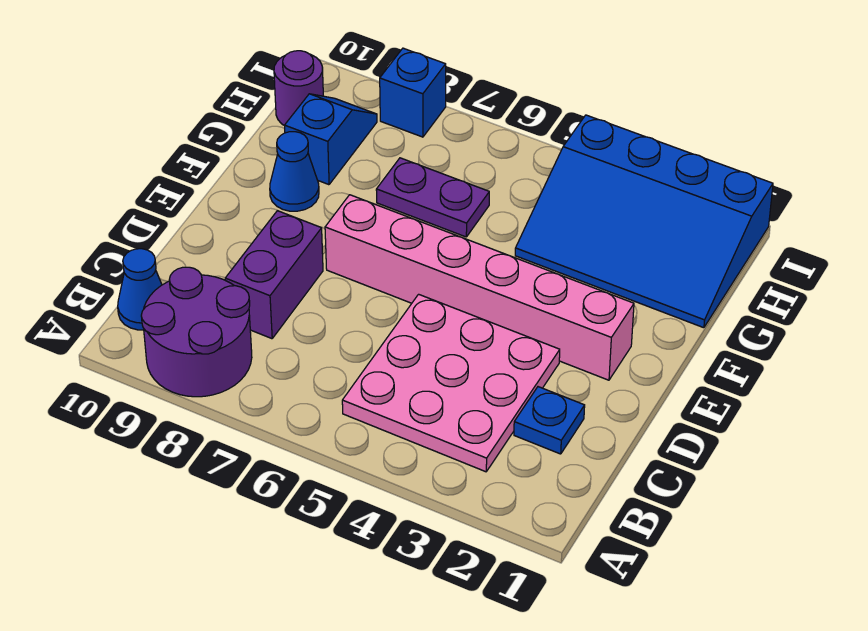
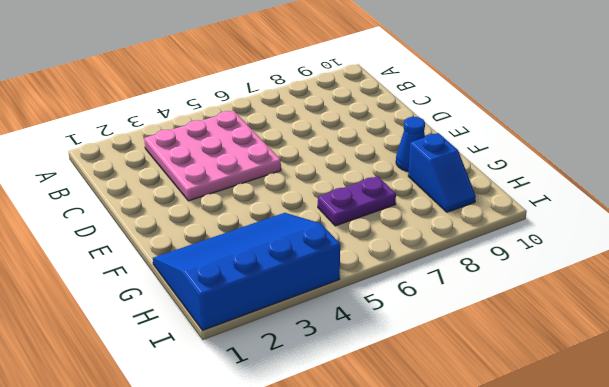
none -> purple round brick A8:B9 level 1
none -> blue cone B10 level 1
none -> blue plate C2 level 1

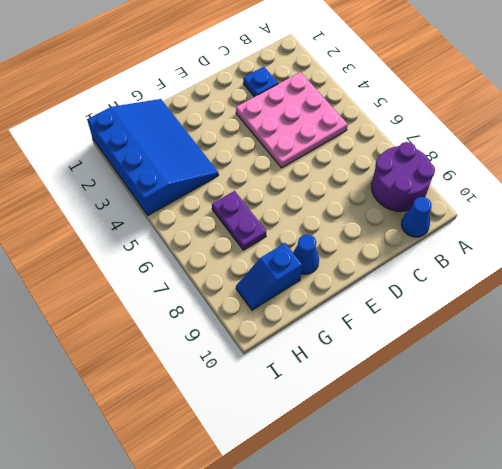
none -> purple brick C8:D8 level 1
none -> pink brick E2:E7 level 1
none -> purple round brick H10 level 1

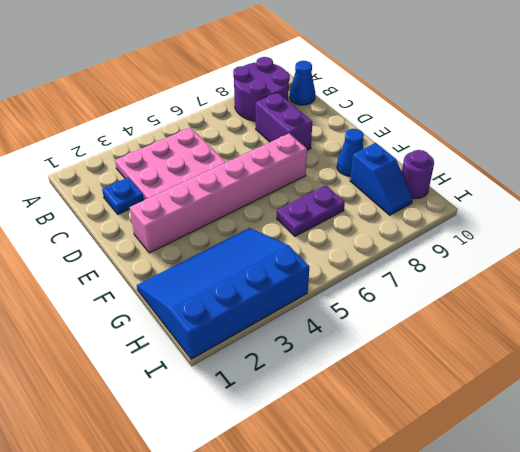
none -> blue brick I8 level 1

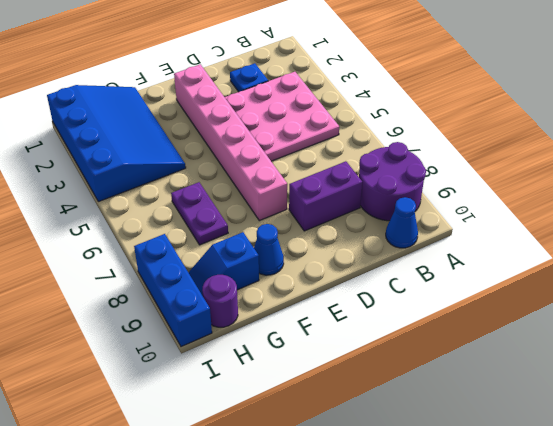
blue brick I8:I10 level 1 -> blue brick I8 level 1

